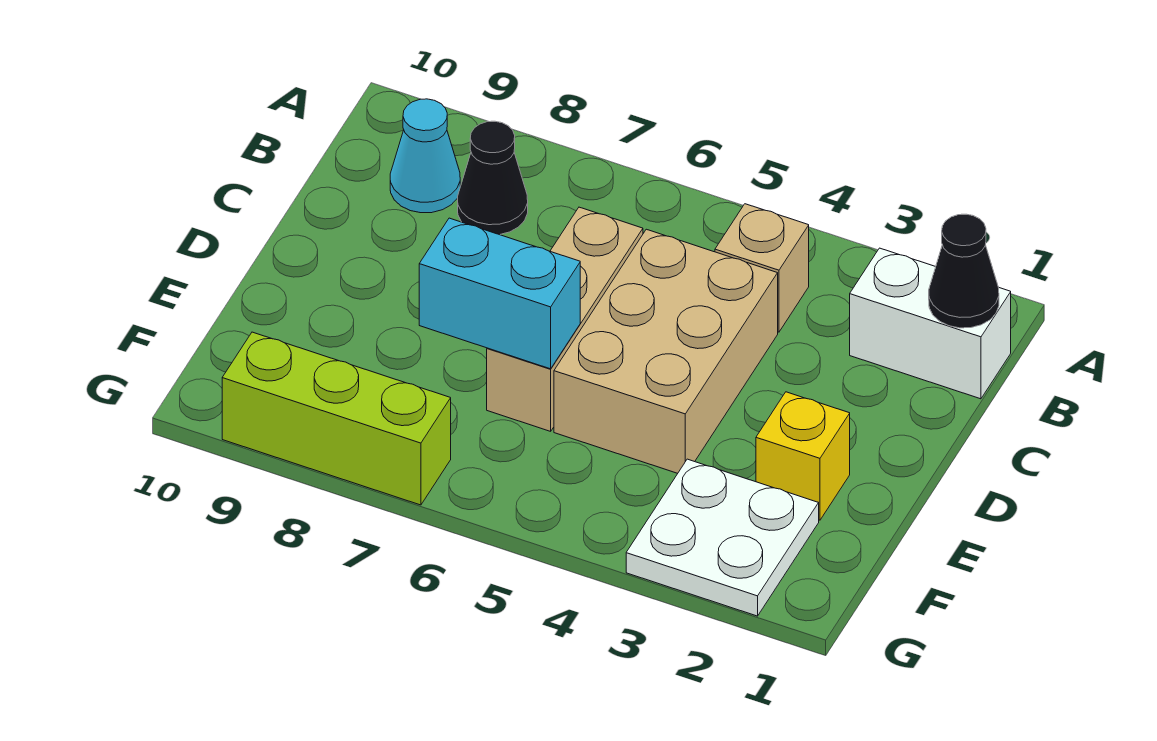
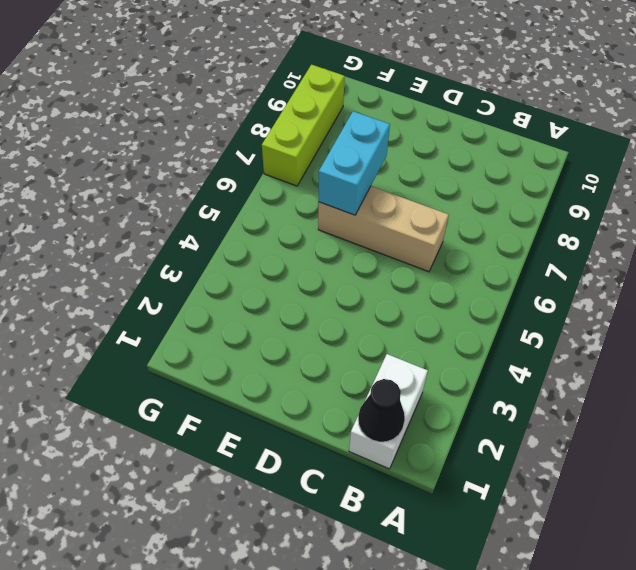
none -> tan brick B4 level 1
none -> black cone B8 level 1

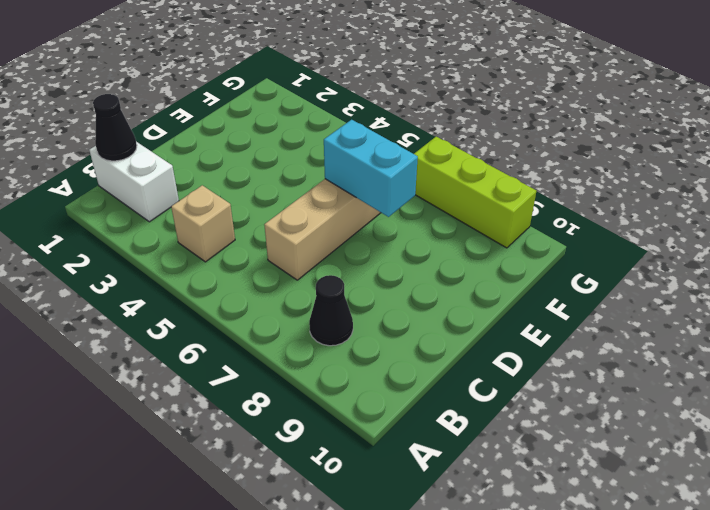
none -> cyan cone B9 level 1
none -> tan brick C4:E5 level 1

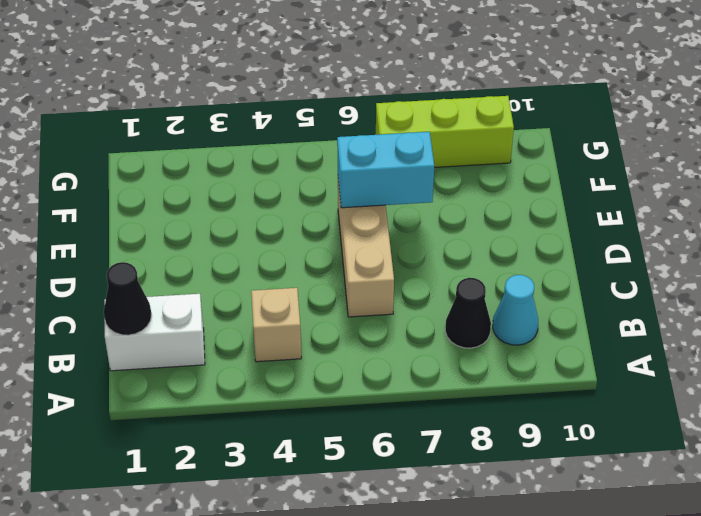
none -> tan brick C4:E5 level 1
none -> yellow brick E2 level 1

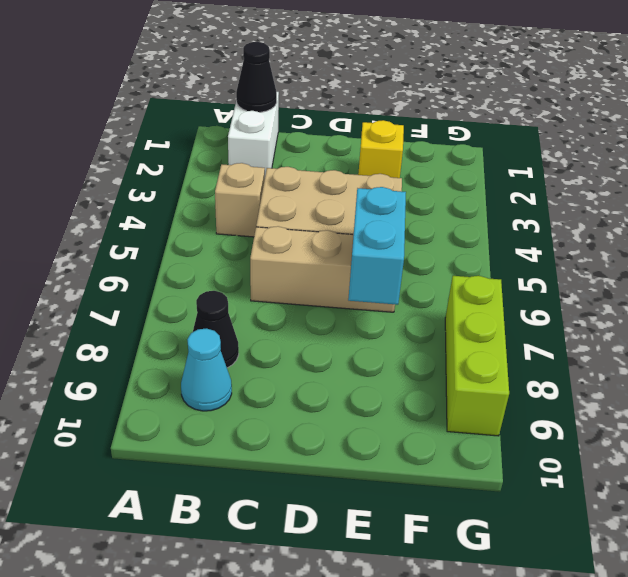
none -> white plate F2:G3 level 1

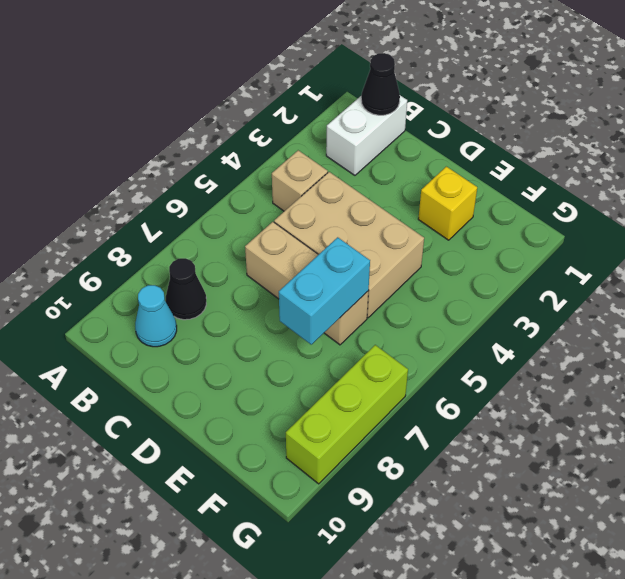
none -> white plate F2:G3 level 1

